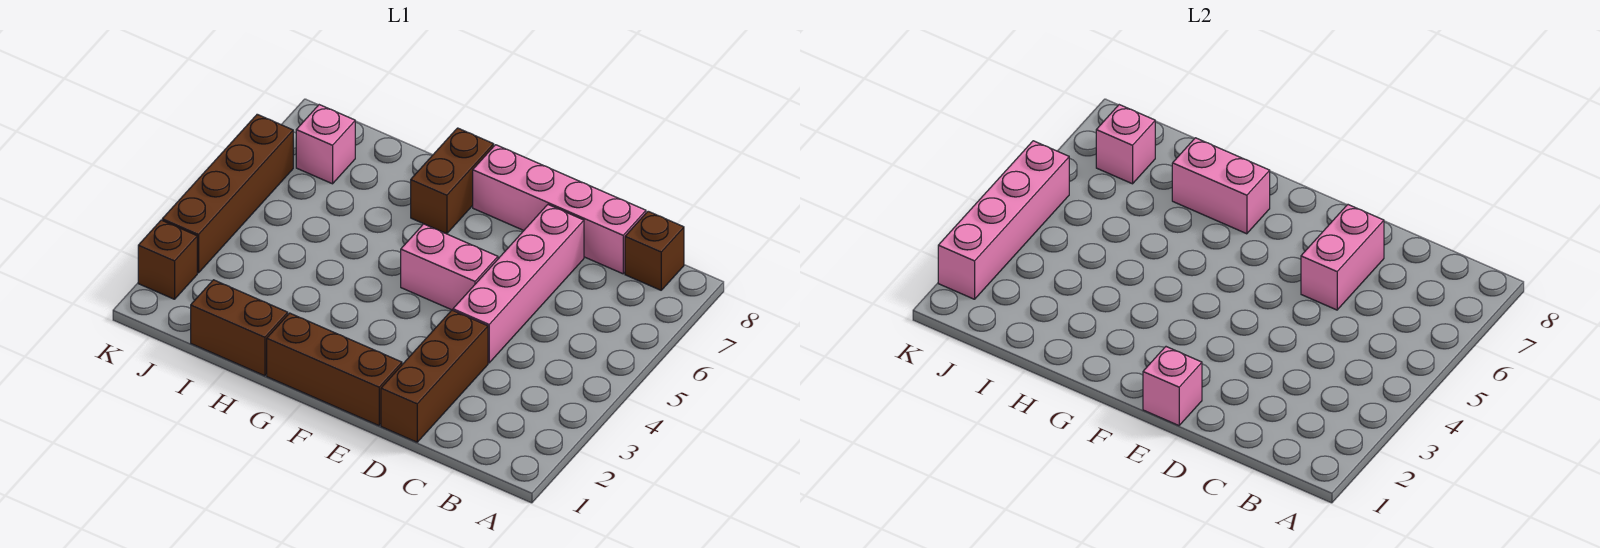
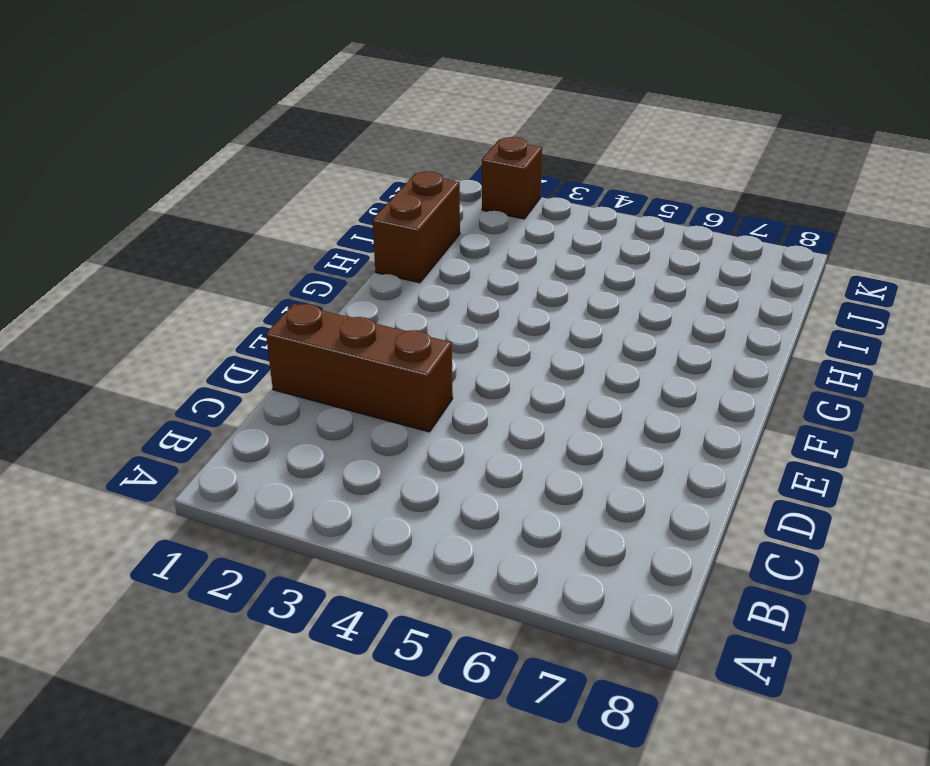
none -> brown brick B8 level 1
none -> pink brick C8:F8 level 1
none -> pink brick D4:D7 level 1

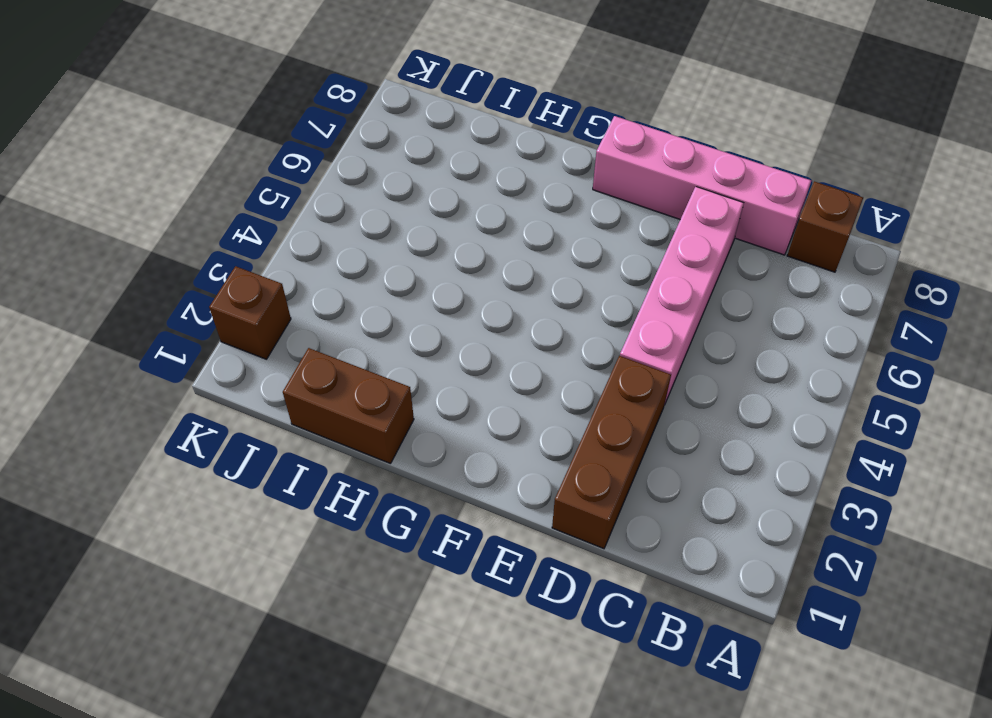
none -> brown brick E1:G1 level 1
none -> pink brick E5:F5 level 1
none -> brown brick G7:G8 level 1

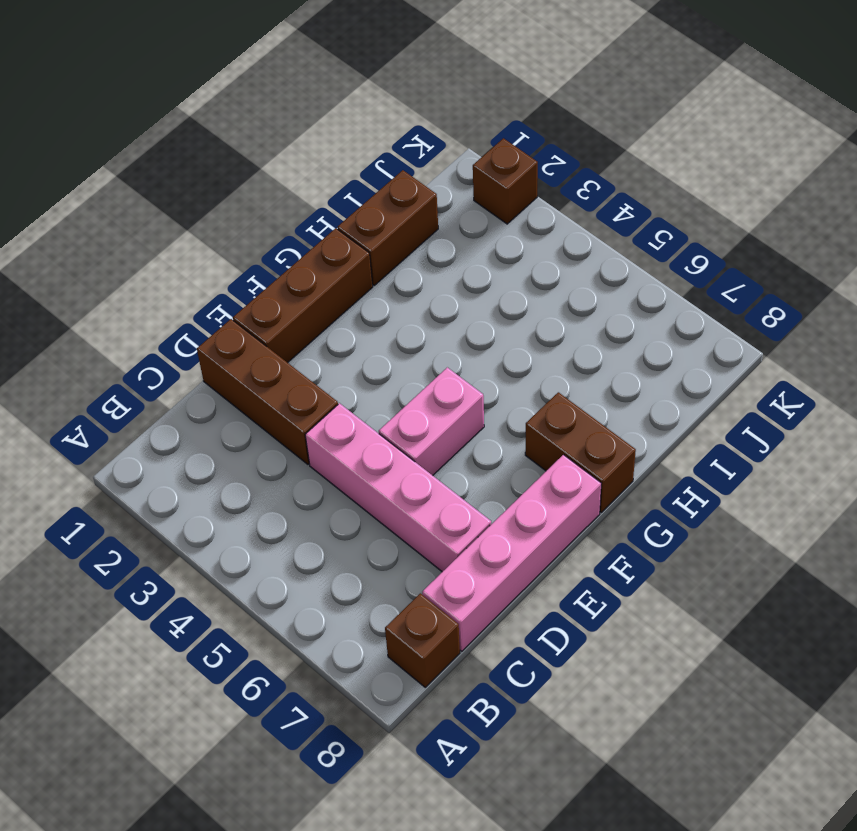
none -> pink brick J7 level 1
none -> brown brick K3:K6 level 1
none -> pink brick D6:D7 level 2

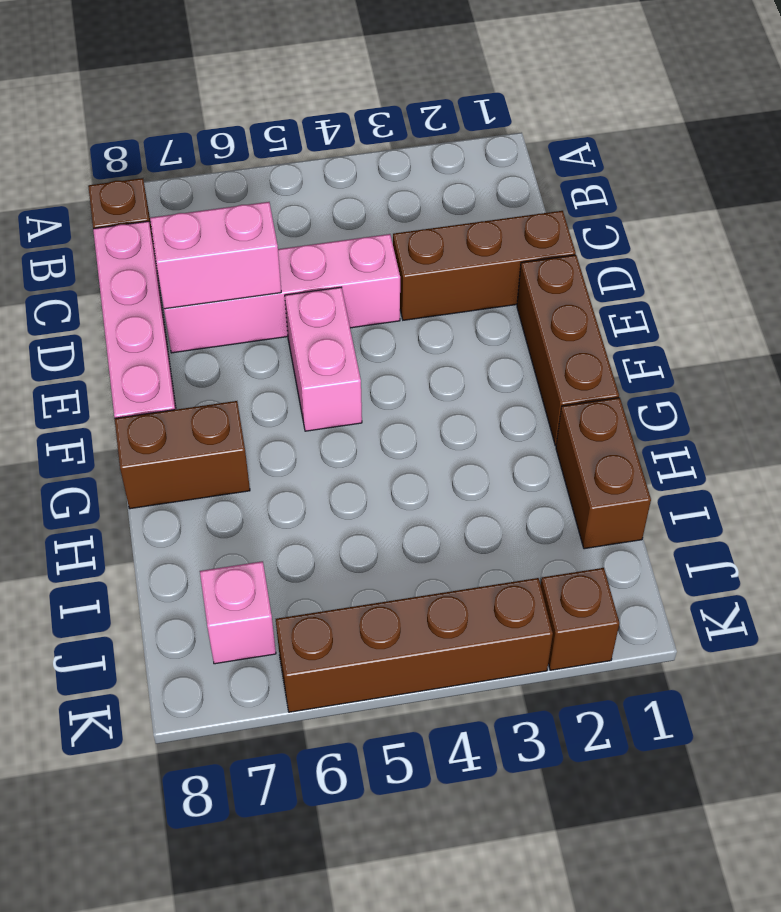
none -> pink brick E1 level 2
none -> pink brick G7:H7 level 2
none -> pink brick J7 level 2

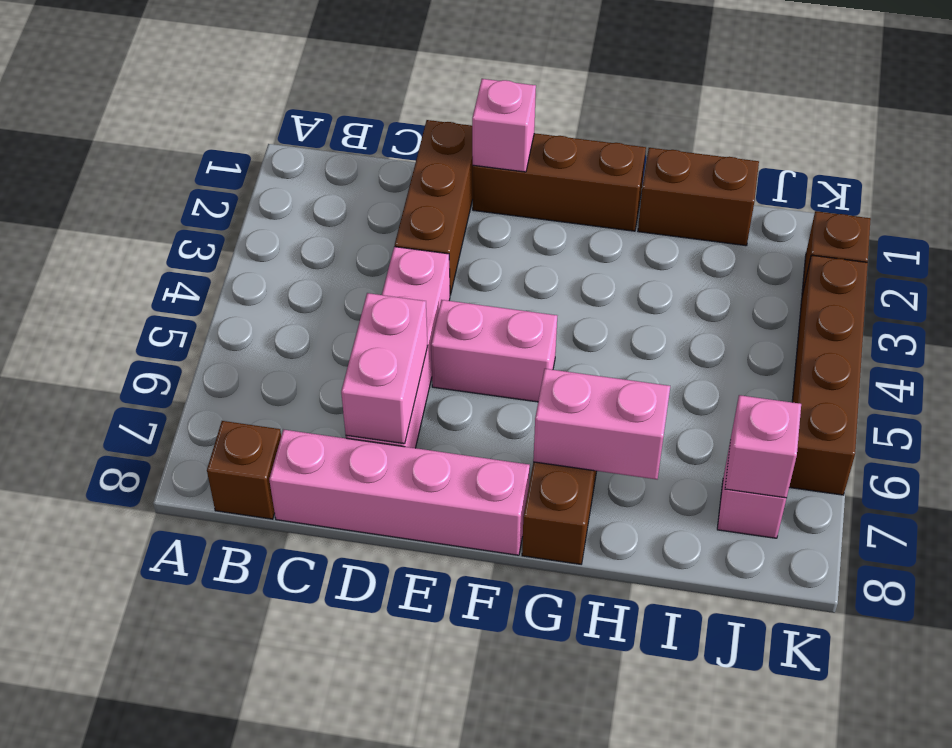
none -> pink brick K2:K5 level 2

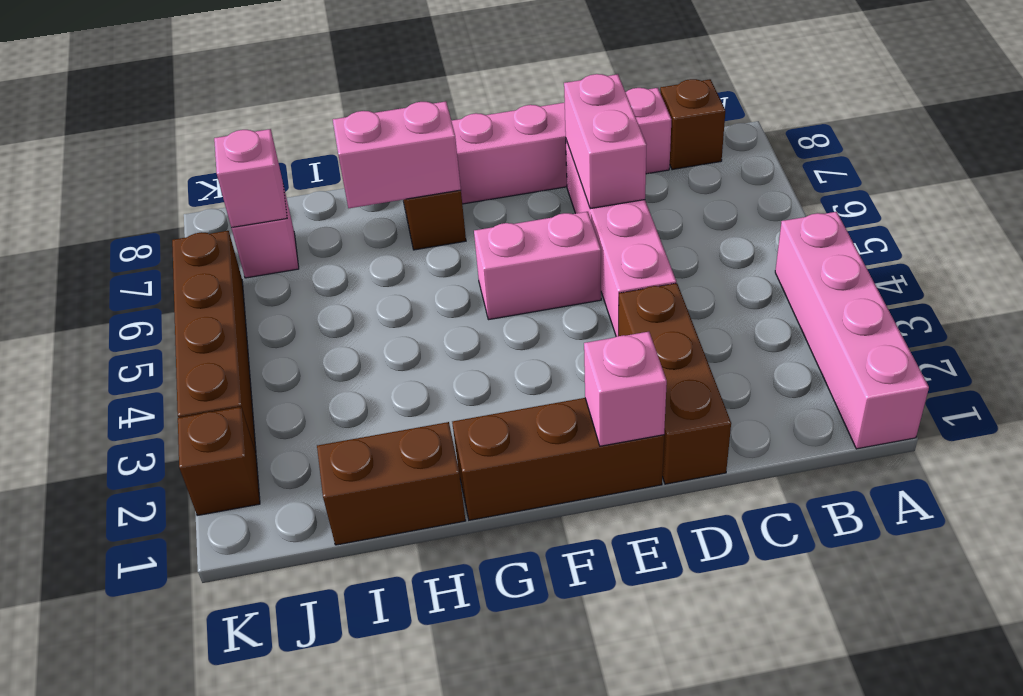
pink brick A1:A4 level 1 -> pink brick K2:K5 level 2

